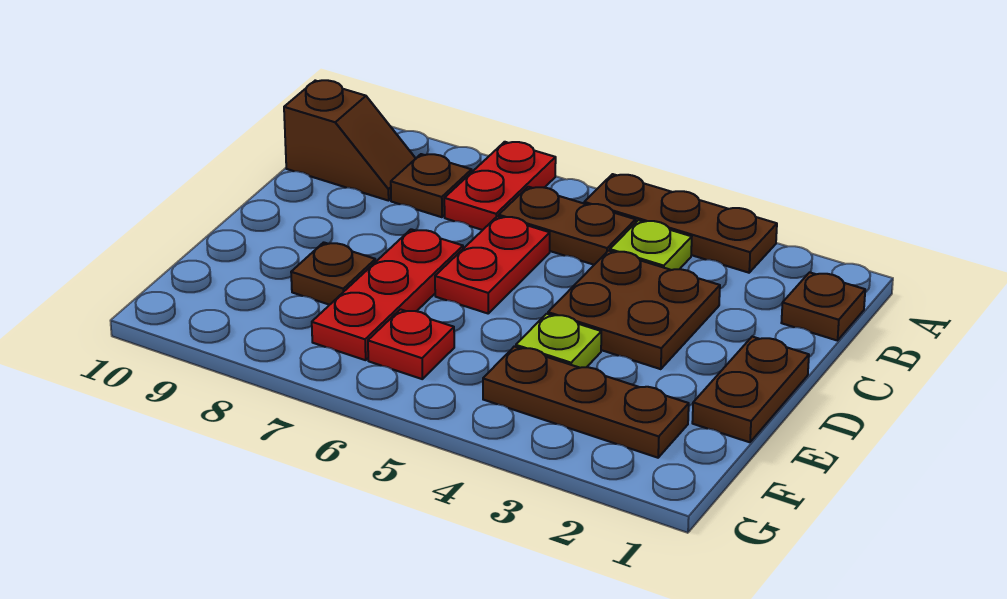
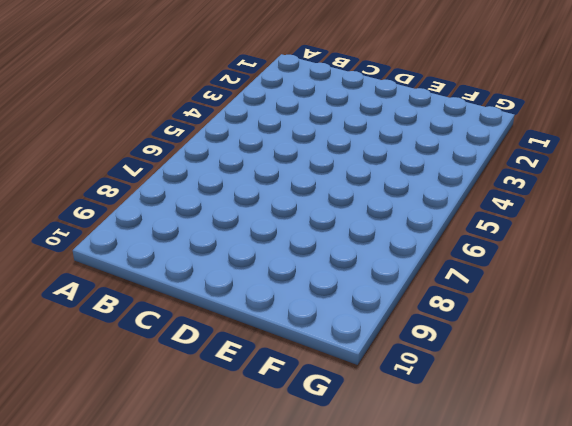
none -> brown plate A3:A5 level 1
none -> red plate A7:B7 level 1
none -> brown plate B1 level 1

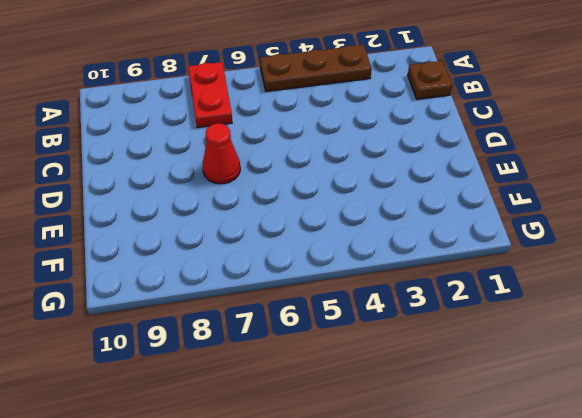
red cone D7 level 1 -> red plate D7:F7 level 1
none -> lime plate B4 level 1
none -> brown plate B5:B6 level 1
none -> brown plate B8 level 1

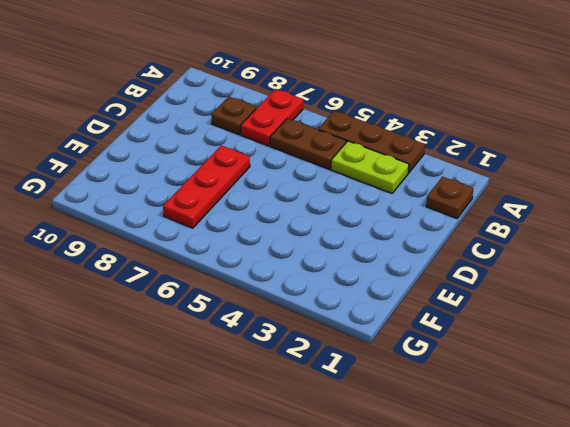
lime plate B3:B4 level 1 -> lime plate B4 level 1
none -> brown slope B9:B10 level 1 top 10
none -> brown plate C3:D4 level 1
none -> red plate C6:D6 level 1

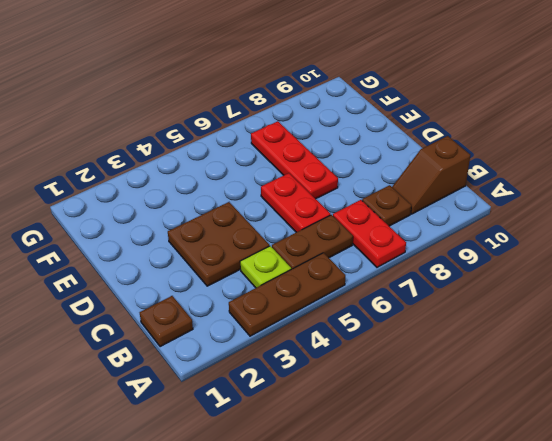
none -> brown plate D1:E1 level 1
none -> lime plate E4 level 1
none -> brown plate E8 level 1

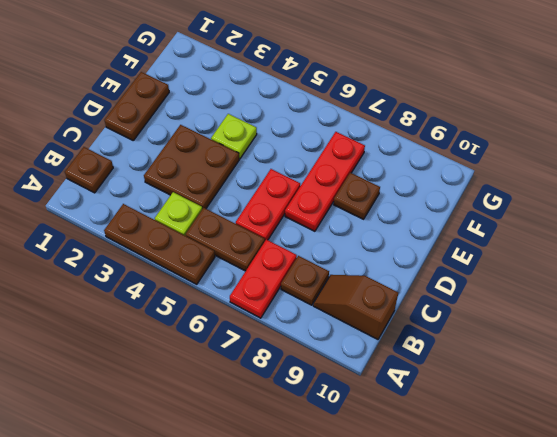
none -> brown plate F2:F4 level 1
none -> red plate F6 level 1

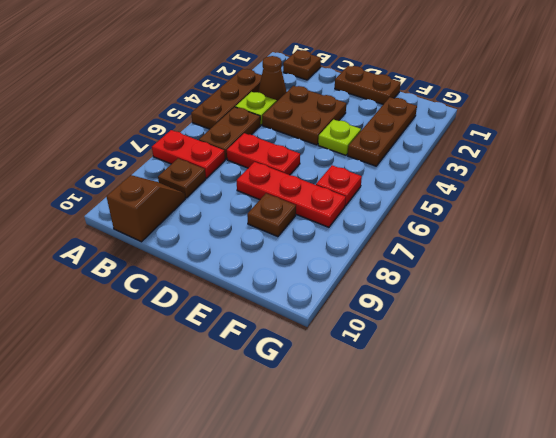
brown cone B3 level 1 -> none

